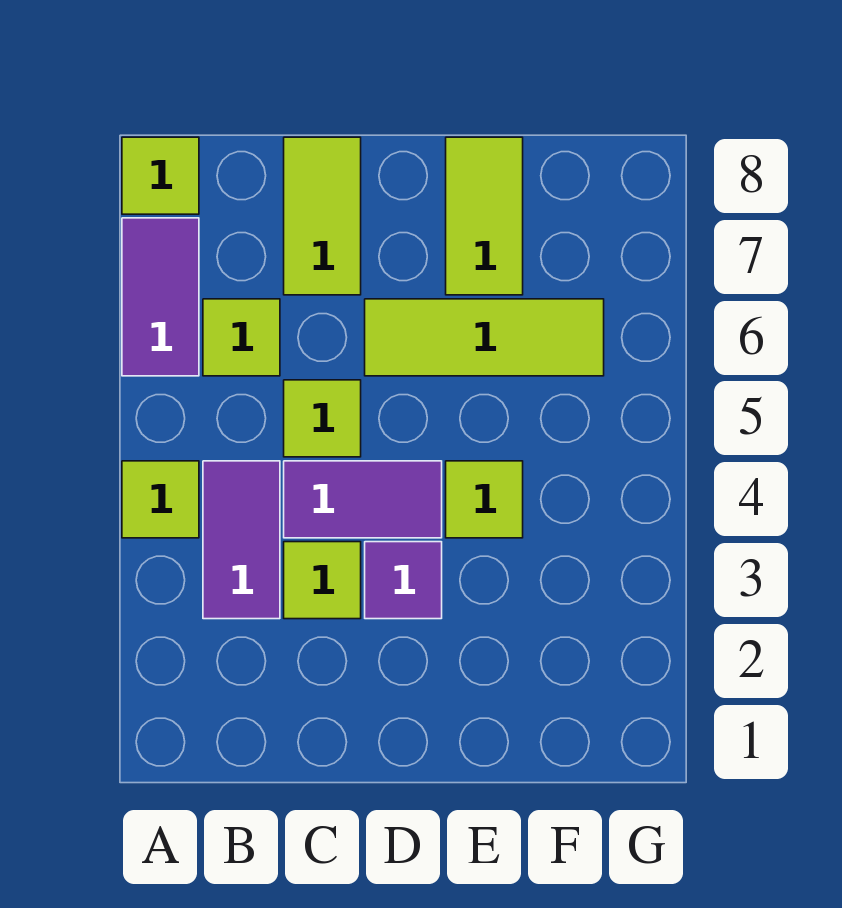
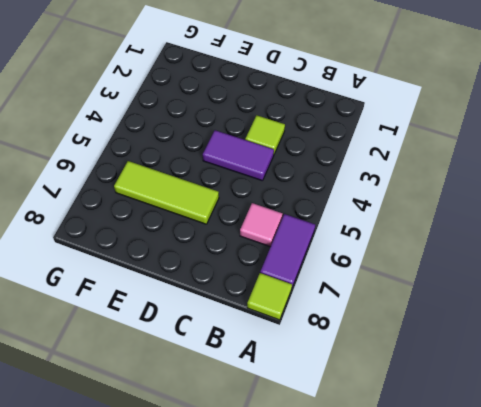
pink tile B6 level 1 -> lime tile B6 level 1
none -> lime tile A4 level 1
none -> purple tile B3:B4 level 1
none -> lime tile C5 level 1

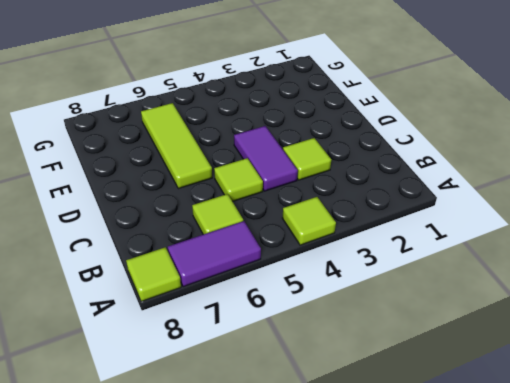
none -> purple tile B3:B4 level 1
none -> lime tile C7:C8 level 1
none -> purple tile D3 level 1

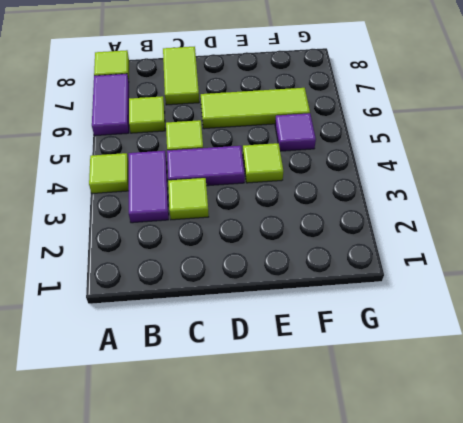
purple tile F5 level 1 -> purple tile D3 level 1
none -> lime tile E7:E8 level 1

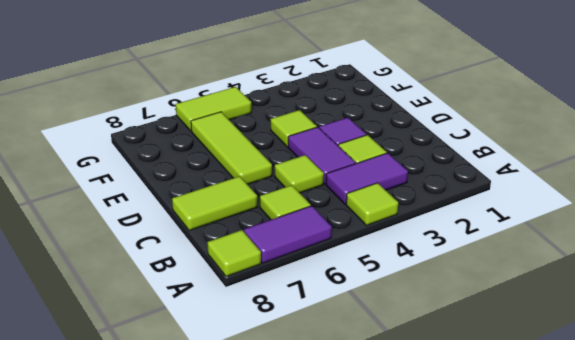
lime tile G5:G6 level 1 -> lime tile E7:E8 level 1

